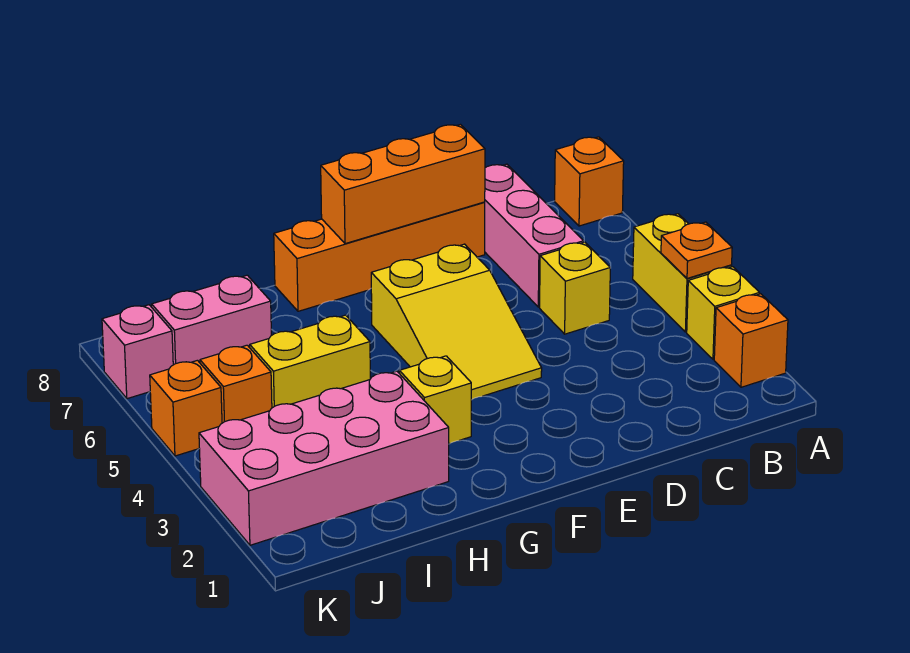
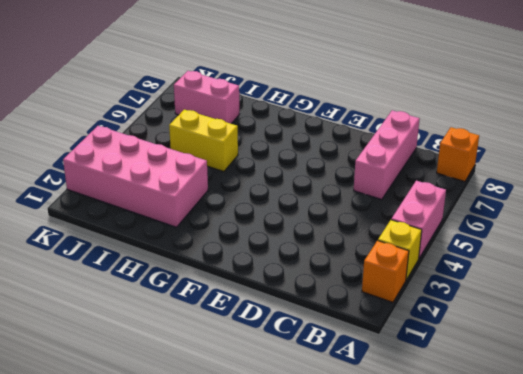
pink brick A4:A5 level 1 -> yellow brick A4:A5 level 1
none -> yellow brick C5 level 1
none -> orange brick D8:G8 level 1
none -> yellow slope E4:F6 level 1 top 6

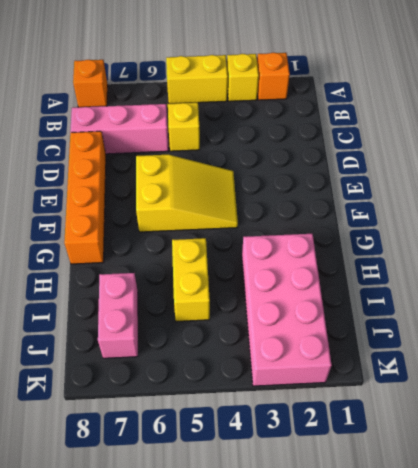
none -> yellow brick G3 level 1
none -> orange brick J5 level 1
none -> orange brick K5 level 1

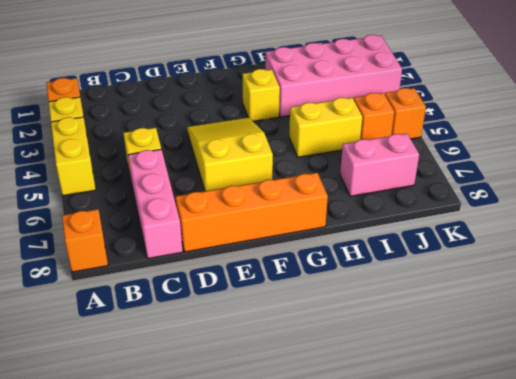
none -> pink brick K7 level 1
none -> orange plate A4 level 2
none -> orange brick D8:F8 level 2

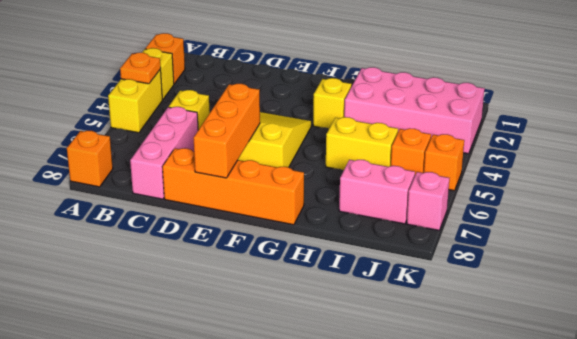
orange brick E6:E8 level 2 -> orange brick D8:F8 level 2

